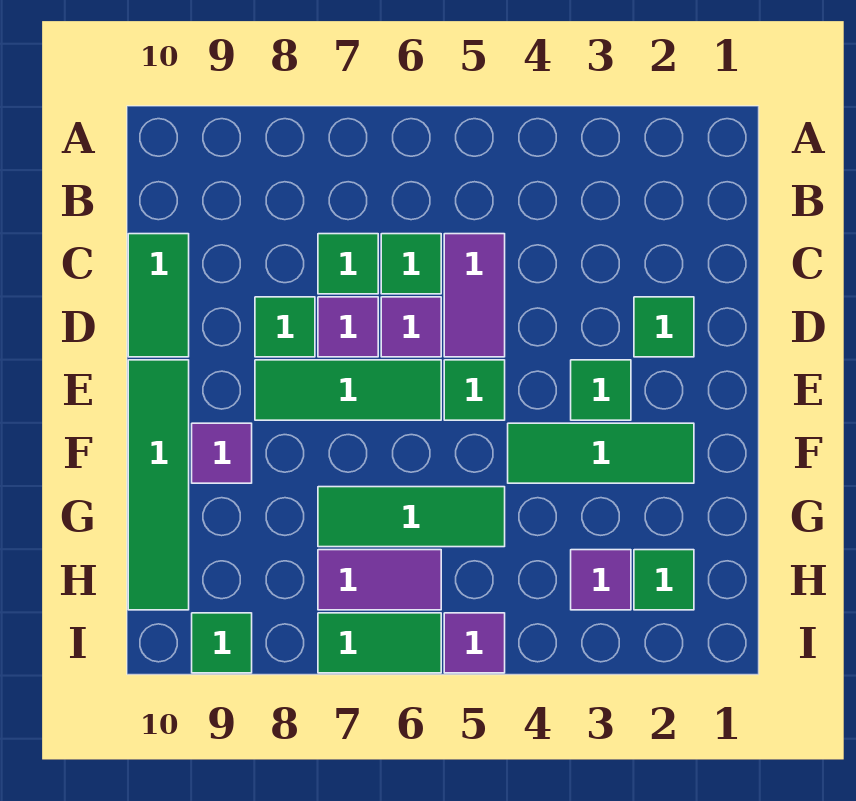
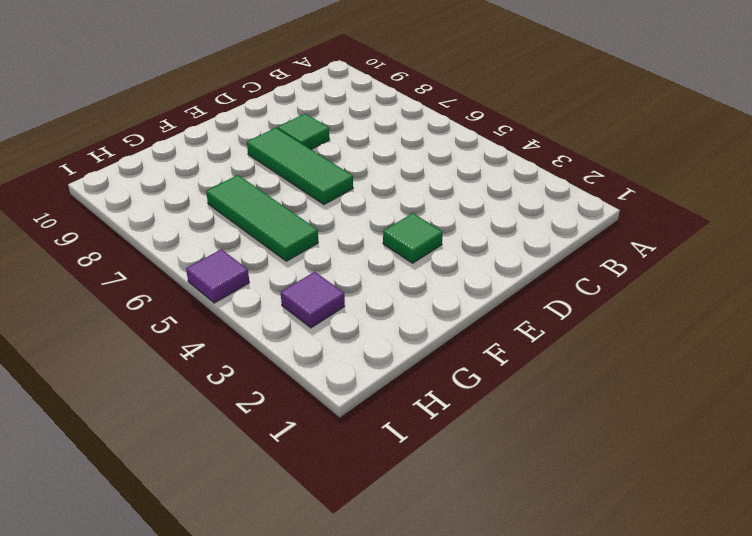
none -> purple tile C5:D5 level 1
none -> green tile C6 level 1
none -> green tile C7 level 1

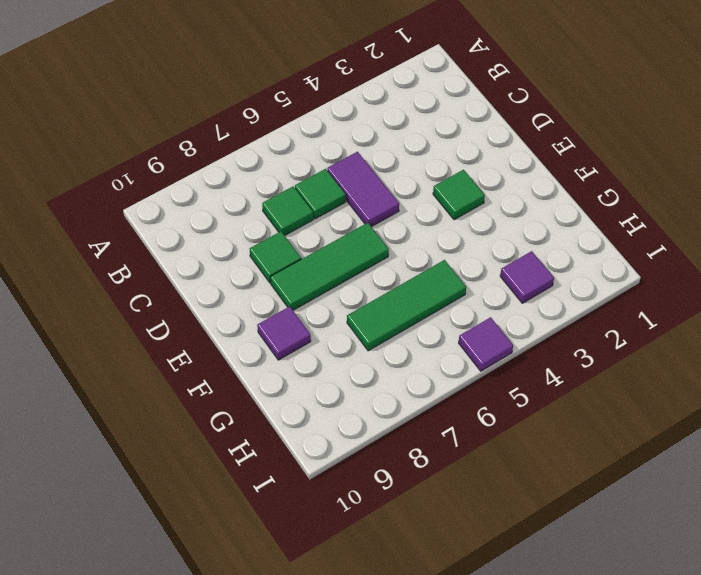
none -> green tile C10:D10 level 1
none -> green tile D2 level 1
none -> purple tile D6 level 1

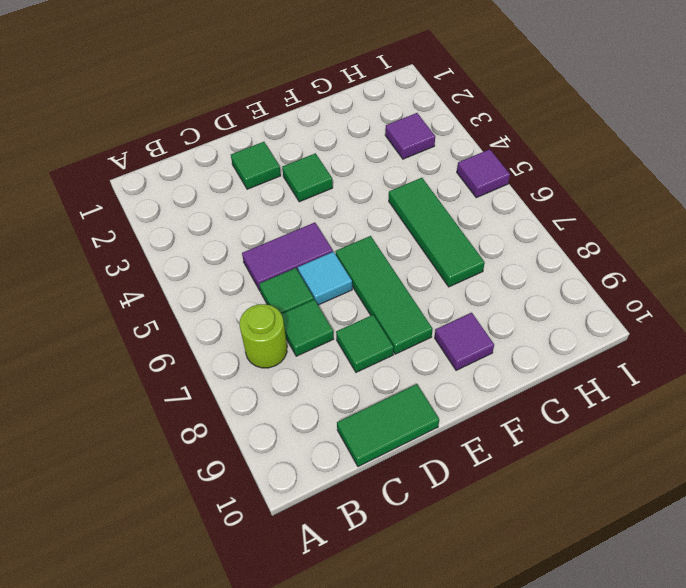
lime round brick B7 level 1 -> none
cyan tile D6 level 1 -> purple tile D6 level 1
none -> purple tile D7 level 1
none -> green tile E5 level 1
none -> green tile E10:H10 level 1

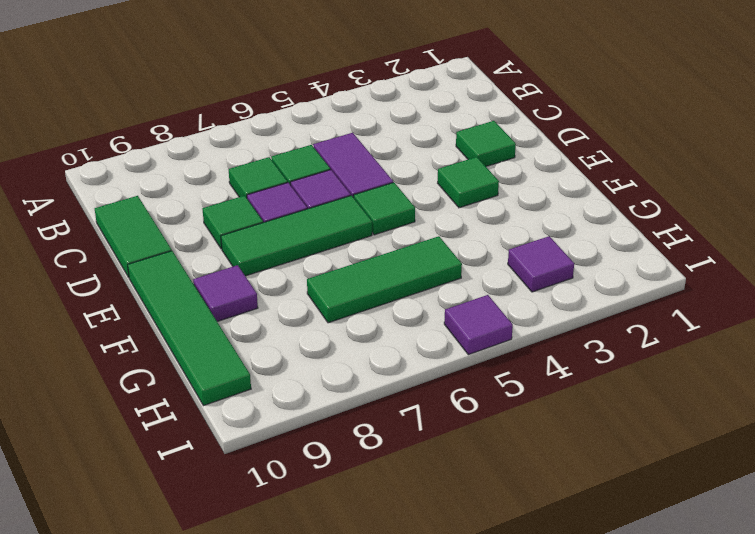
none -> green tile F2:F4 level 1
none -> green tile H2 level 1
none -> purple tile H6:H7 level 1

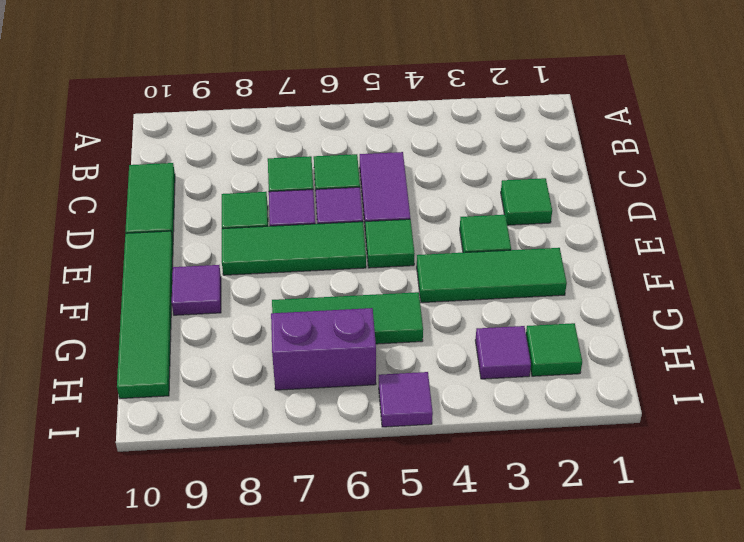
purple brick H6:H7 level 1 -> purple tile H6:H7 level 1
none -> green tile I6:I7 level 1
none -> green tile I9 level 1

